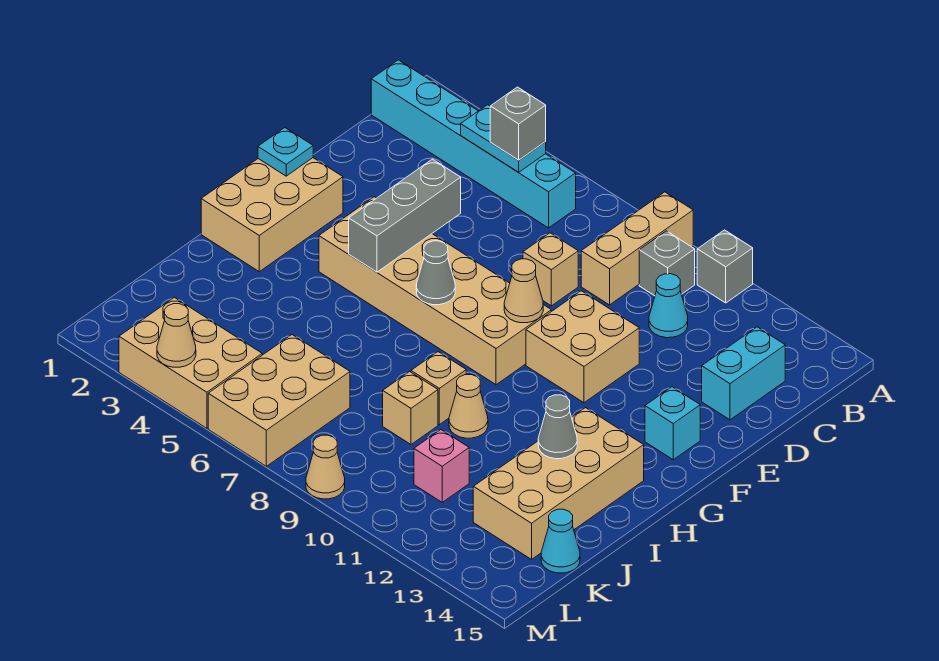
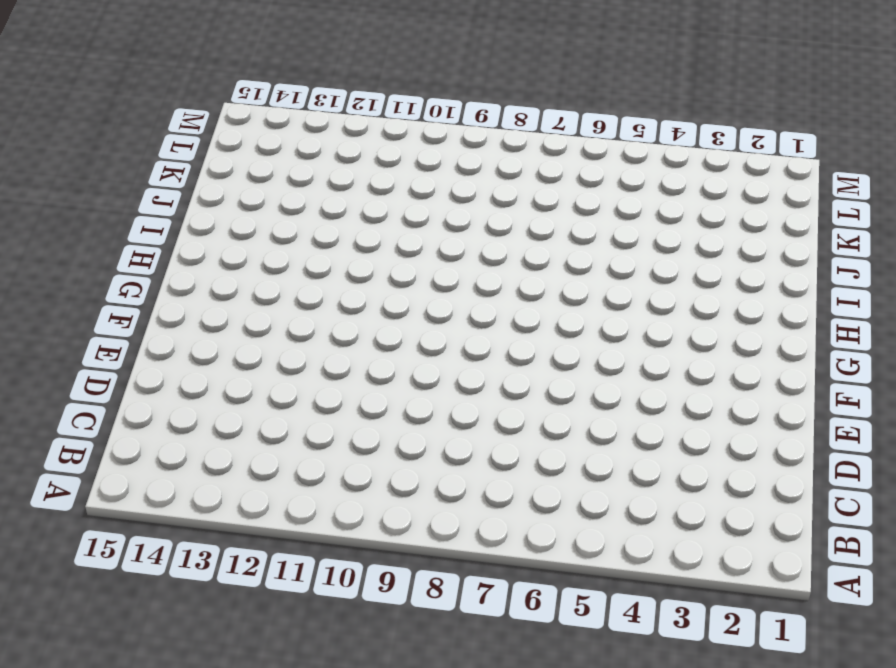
none -> tan brick A9:C9 level 1
none -> grey brick A11 level 1
none -> cyan brick B1:B6 level 1

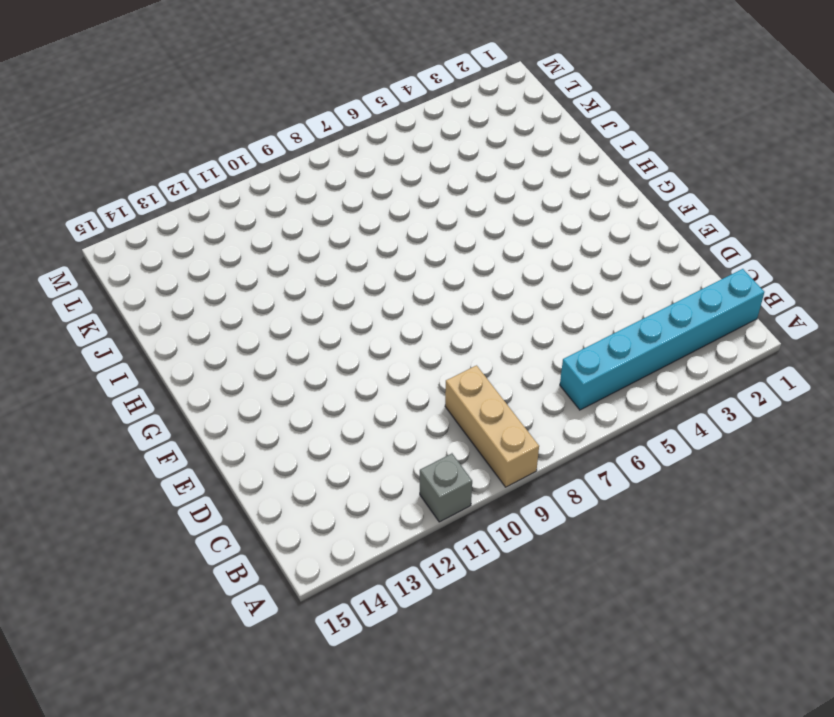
none -> grey brick B10 level 1
none -> cyan cone C11 level 1
none -> cyan brick C14:D14 level 1

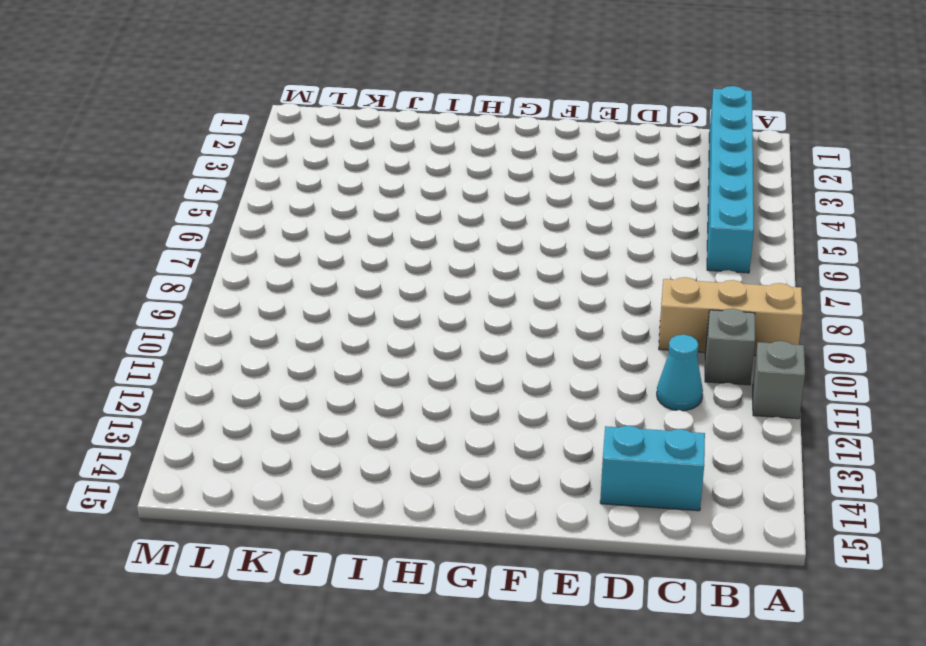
none -> tan brick D8 level 1
none -> tan brick E10:F11 level 1
none -> tan brick F1:H2 level 1

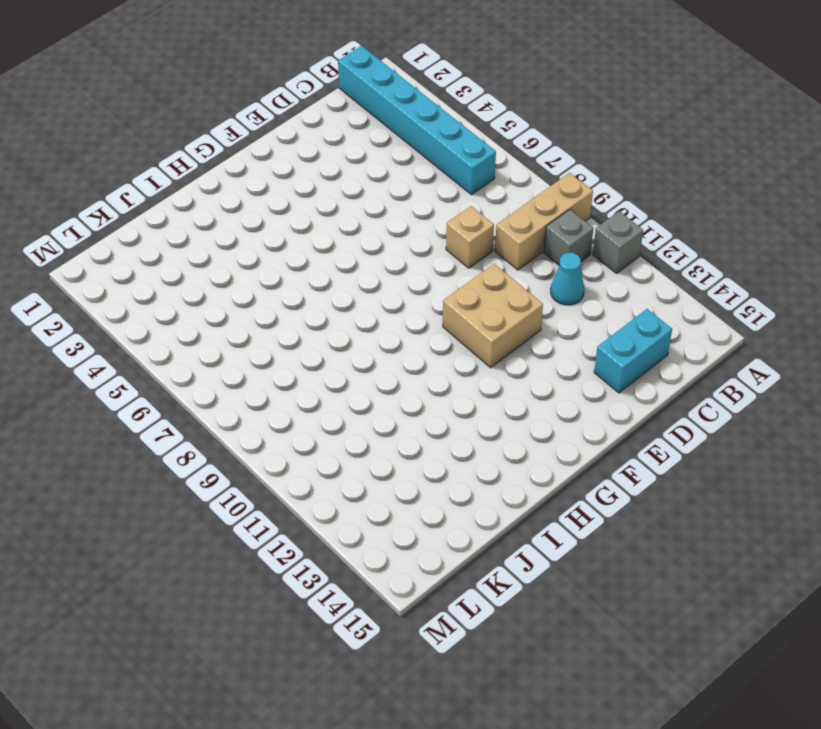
none -> tan brick F1:H2 level 1
none -> tan brick F4:G9 level 1
none -> cyan brick F14 level 1

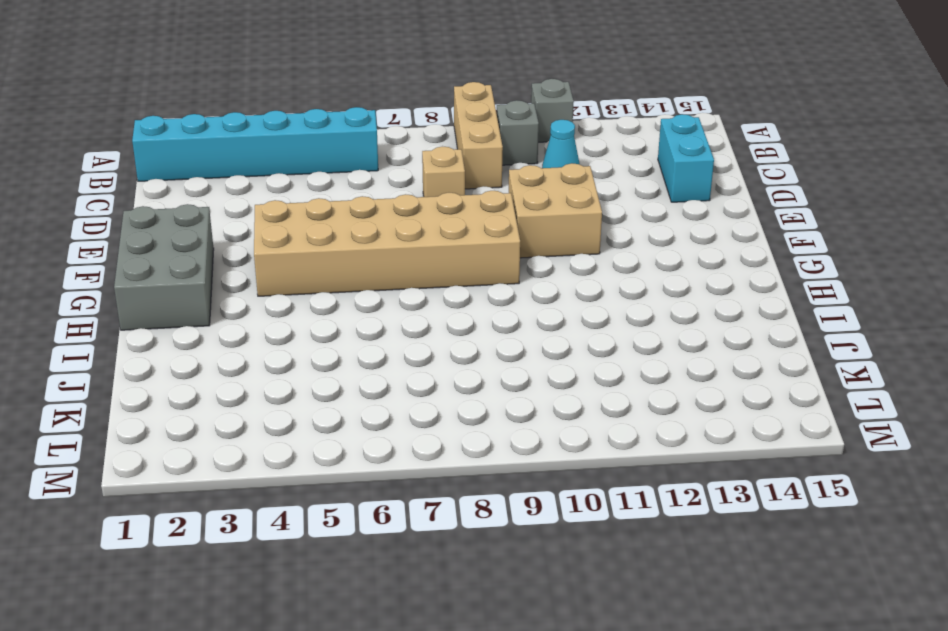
grey brick F1:H2 level 1 -> tan brick F1:H2 level 1
none -> cyan brick F14 level 1
none -> tan brick H13:K14 level 1
none -> tan brick I9 level 1

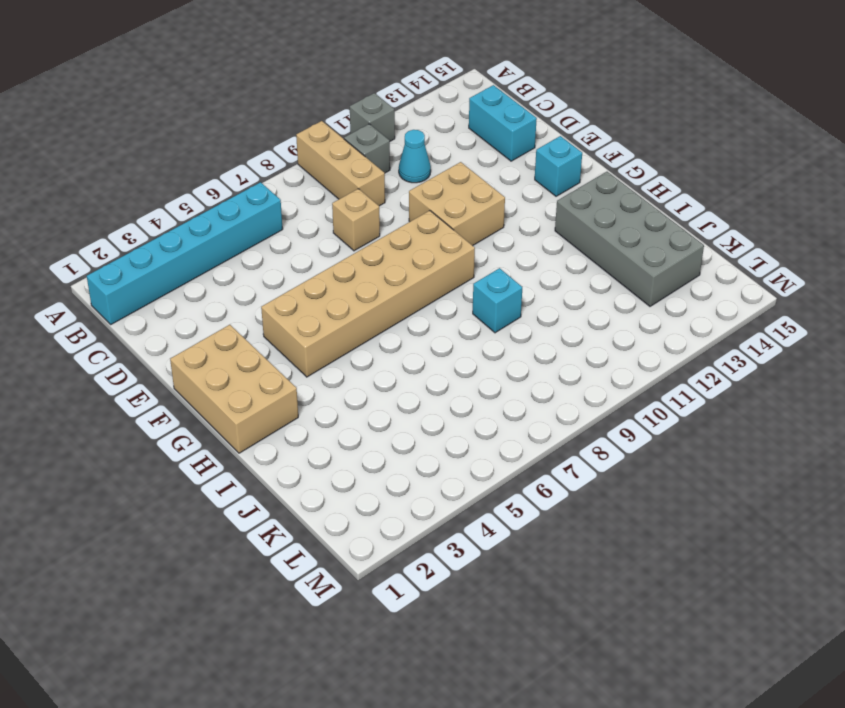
grey brick H13:K14 level 1 -> tan brick H13:K14 level 1
cyan brick I9 level 1 -> tan brick I9 level 1
none -> tan cone I10 level 1
none -> tan brick J9 level 1
none -> tan brick K6:M7 level 1

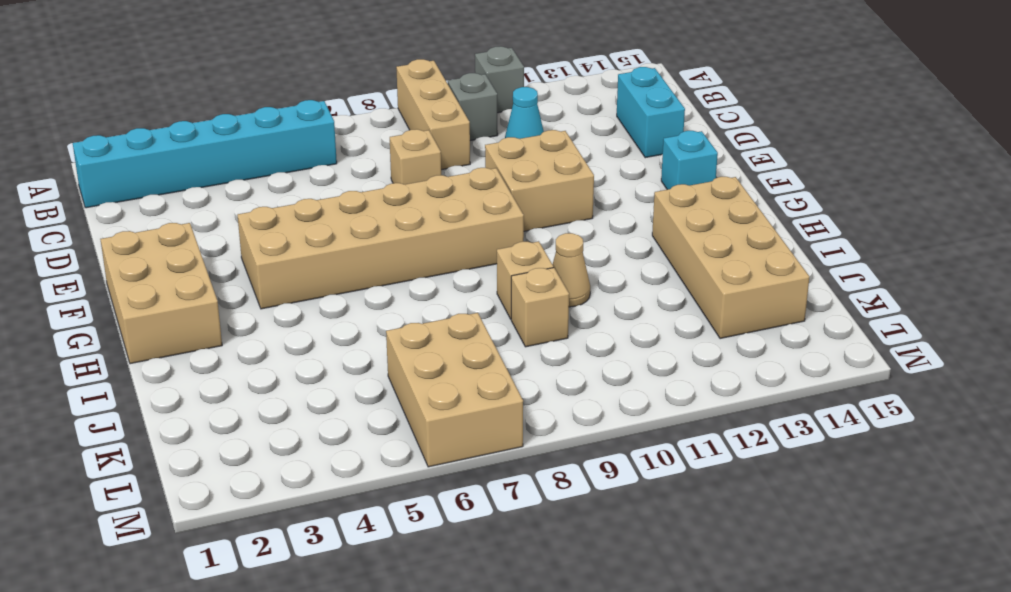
none -> pink brick K11 level 1
none -> cyan cone K15 level 1
none -> tan brick L3:M5 level 1

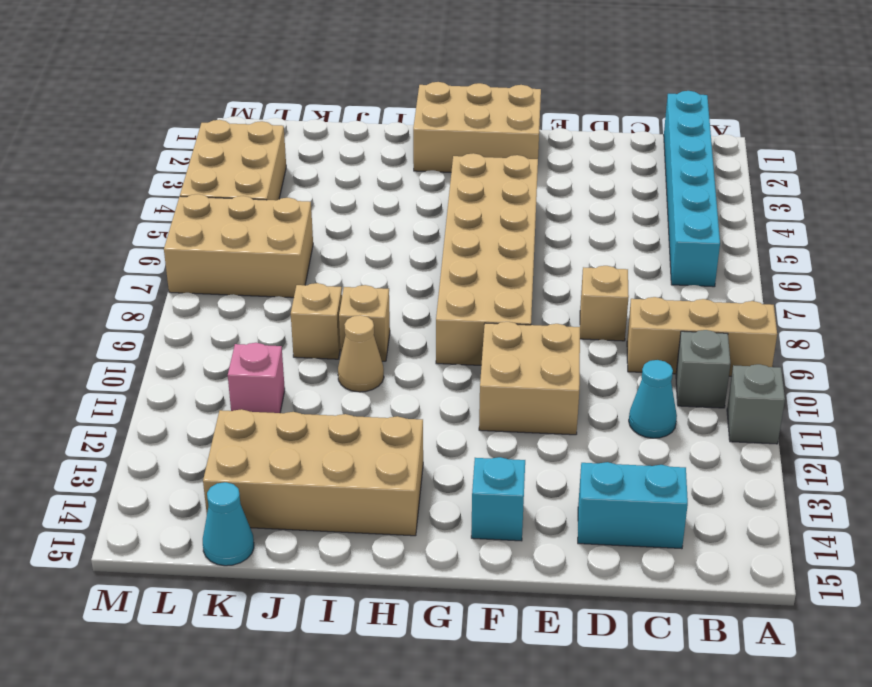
none -> tan cone M9 level 1
none -> cyan plate B4:B5 level 2
none -> grey brick E5:G5 level 2

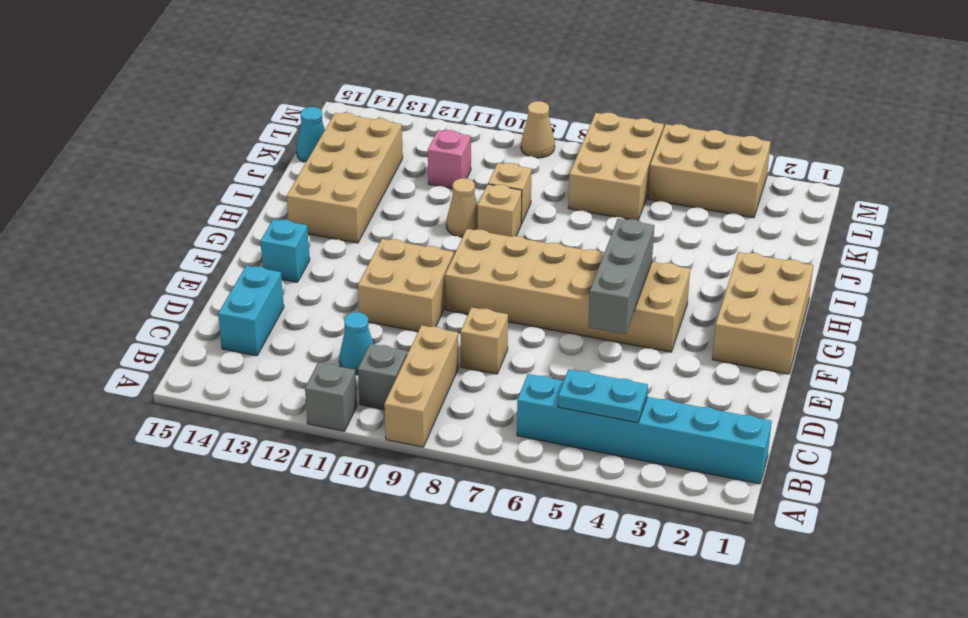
none -> cyan plate F1 level 2
none -> tan cone F9 level 2
none -> grey cone G7 level 2

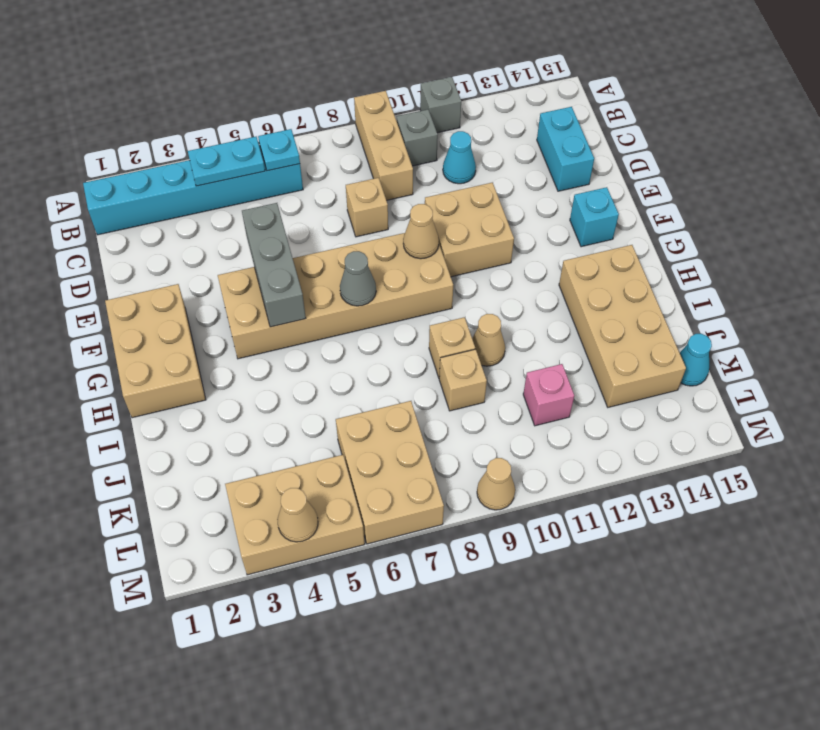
cyan plate B6 level 2 -> cyan plate F1 level 2
none -> grey cone I13 level 2
none -> grey brick B5 level 3

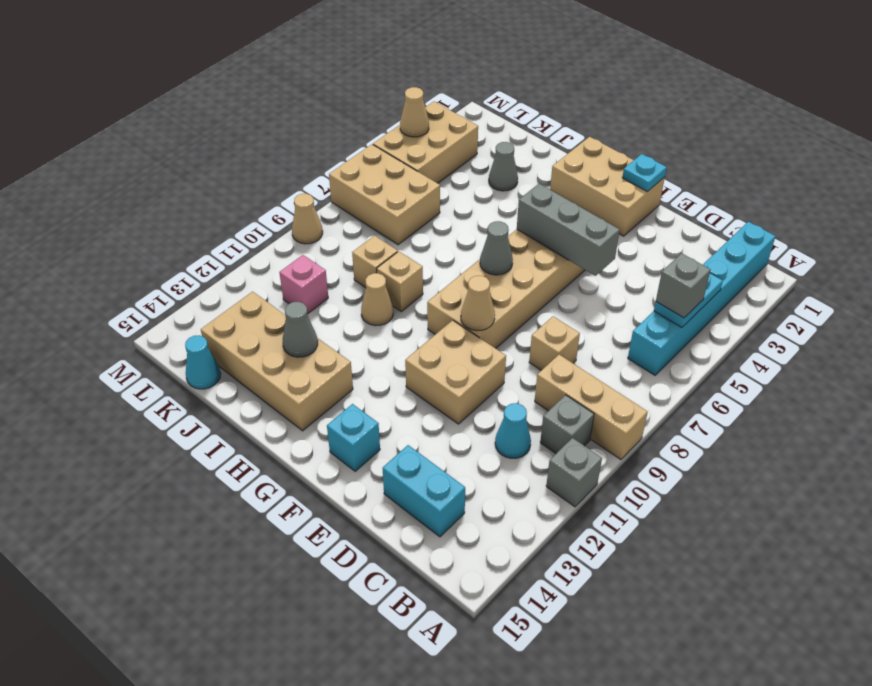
grey cone J3 level 1 -> none

